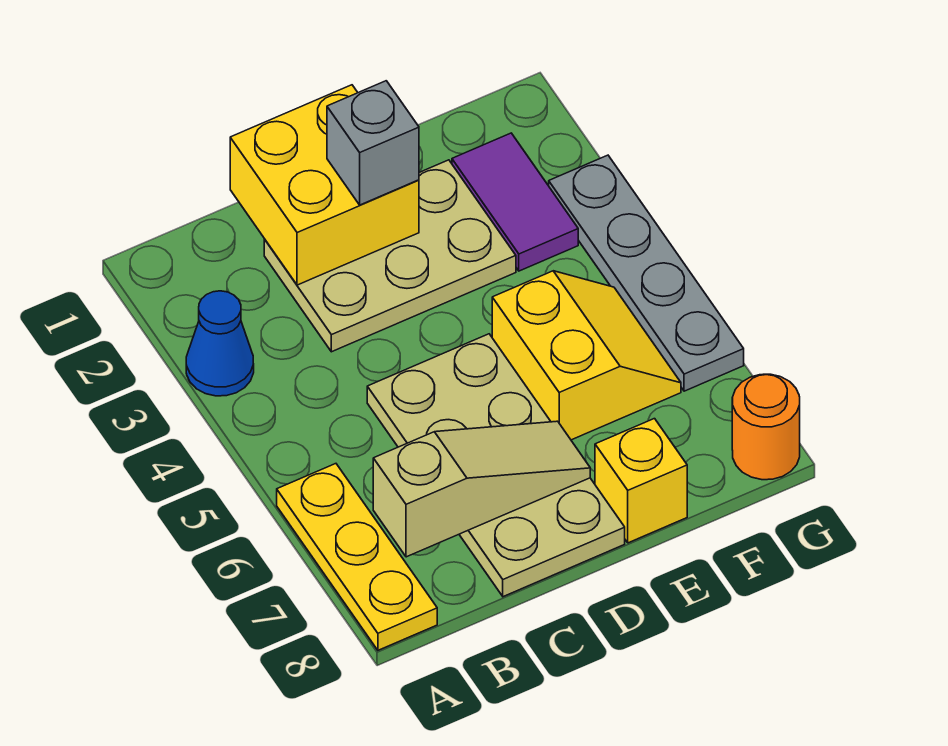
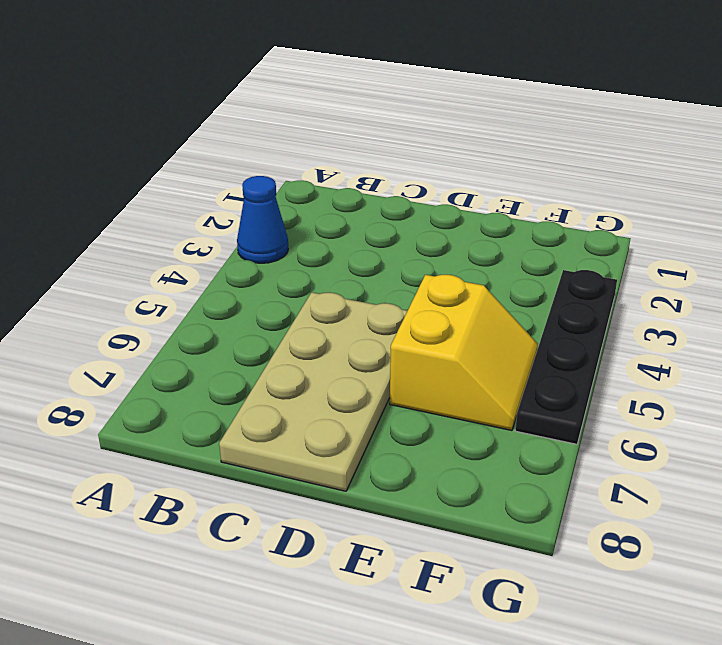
black plate G3:G6 level 1 -> grey plate G3:G6 level 1
none -> yellow plate A6:A8 level 1
none -> tan plate C2:E3 level 1
none -> yellow brick E8 level 1

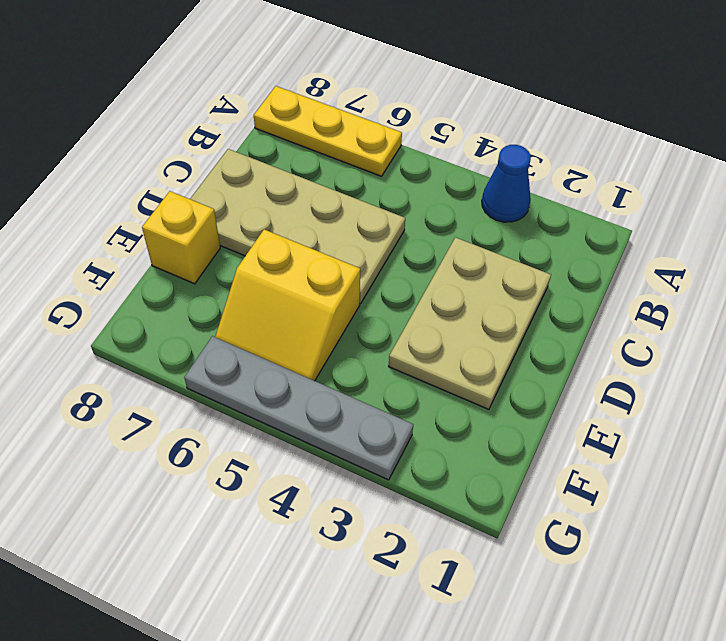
none -> purple tile F2:F3 level 1
none -> orange round brick G8 level 1
none -> tan slope B7:D7 level 2 top B

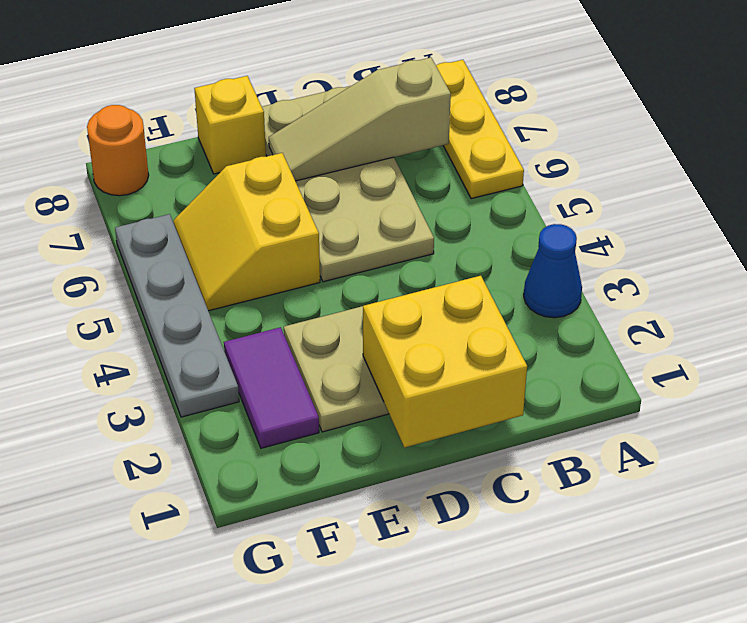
none -> grey brick D2 level 3

